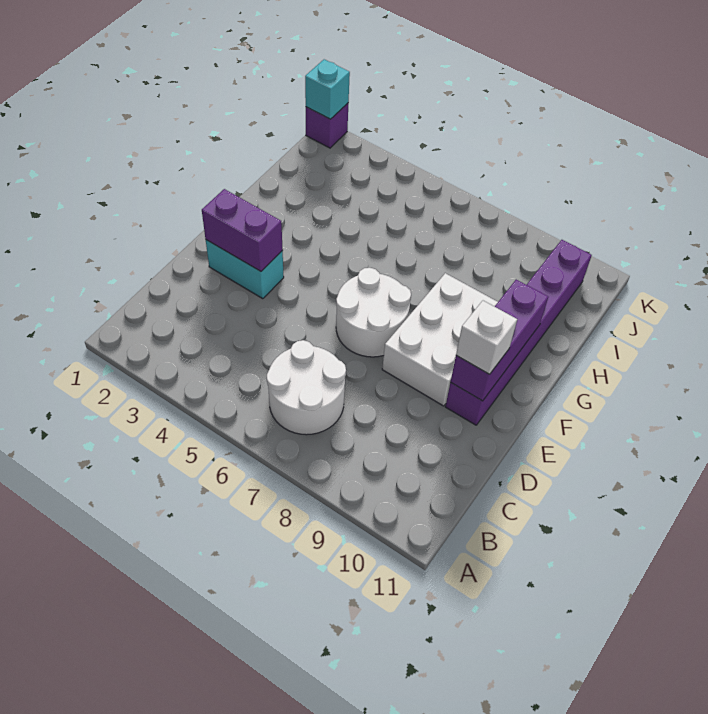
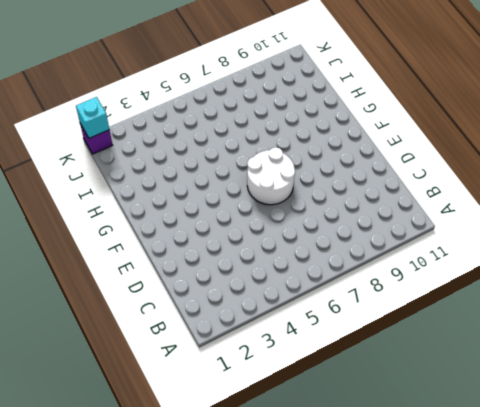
none -> white round brick B6:C7 level 1
none -> cyan brick E2:E3 level 1

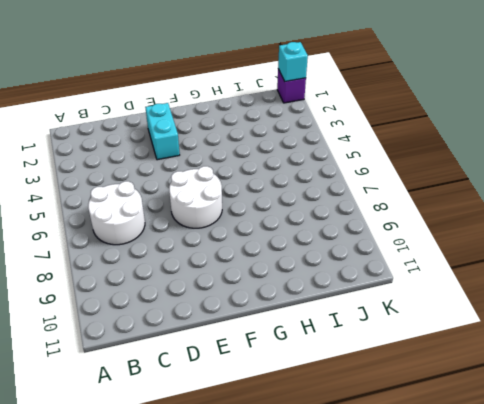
none -> white brick E8:G9 level 1
none -> purple brick E10:J10 level 1

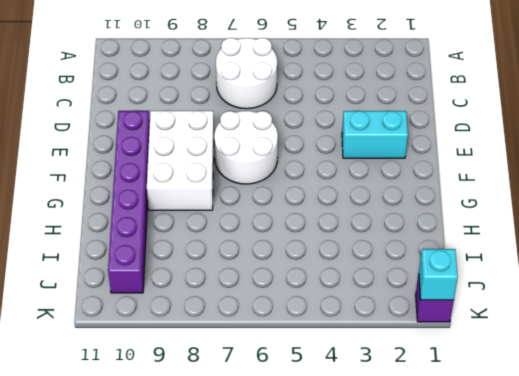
none -> purple brick E2:E3 level 2
none -> purple brick E10:G10 level 2

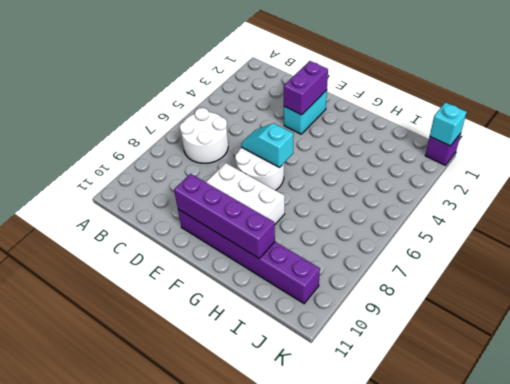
cyan slope E6:F6 level 2 top F -> none
purple brick E10:H10 level 2 -> purple brick E10:G10 level 2
none -> white brick E10 level 3

